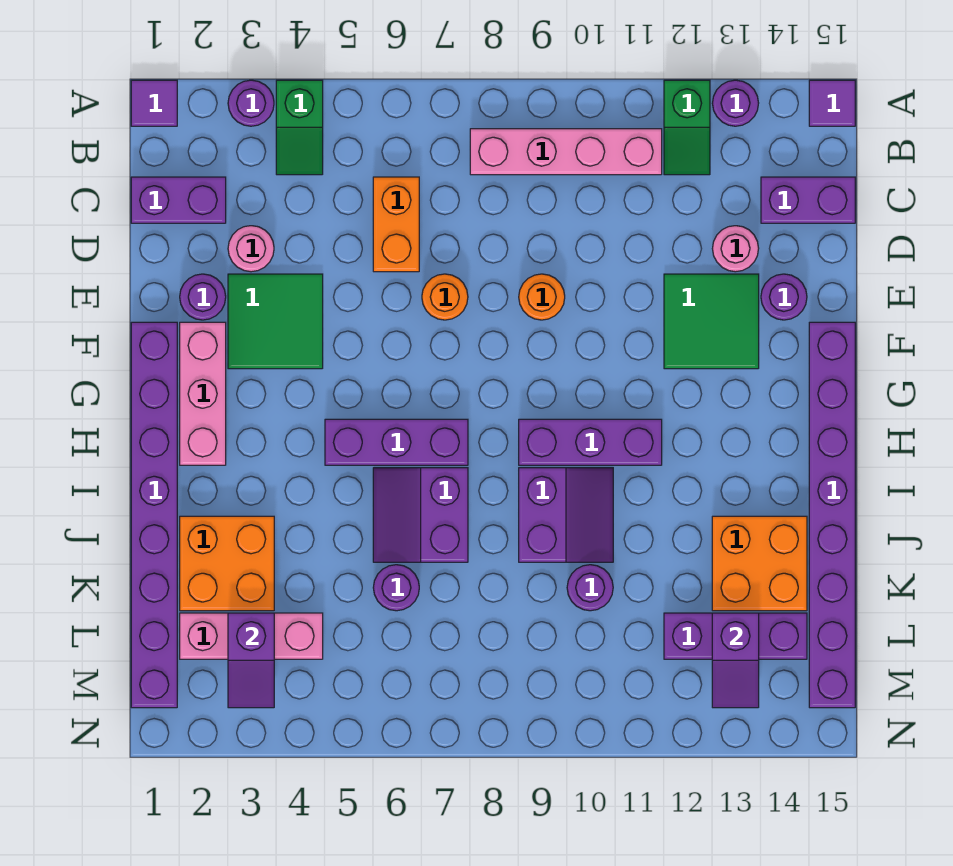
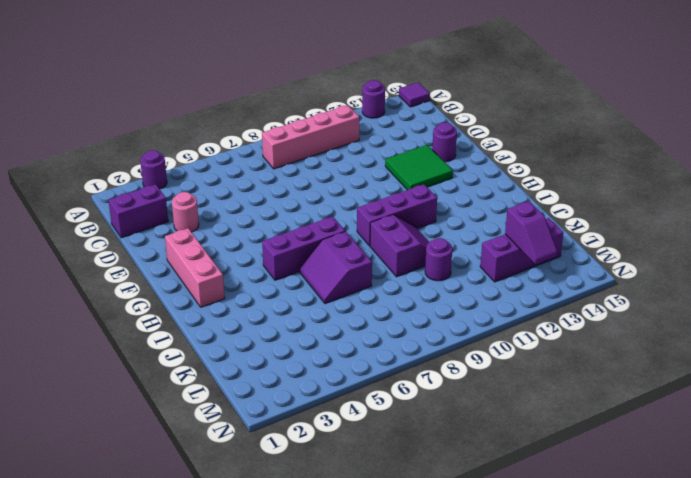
none -> purple tile A1 level 1
none -> green slope A4:B4 level 1 top A
none -> green slope A12:B12 level 1 top A
none -> orange brick C6:D6 level 1

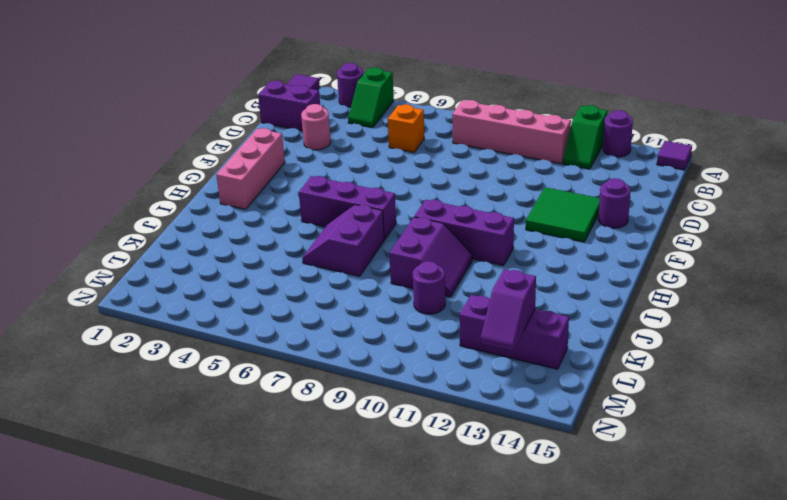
orange brick C6 level 1 -> orange brick C6:D6 level 1
none -> purple brick C14:C15 level 1
none -> pink round brick D13 level 1
none -> purple round brick E2 level 1
none -> green tile E3:F4 level 1

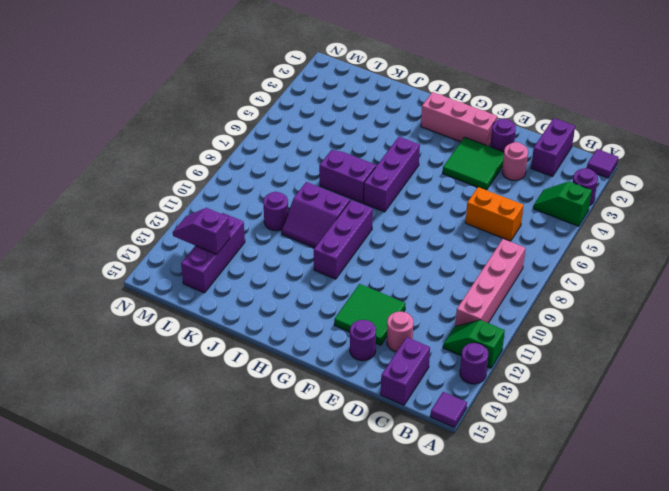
none -> orange round brick E7 level 1
none -> orange round brick E9 level 1
none -> purple brick F1:M1 level 1
none -> purple brick F15:M15 level 1

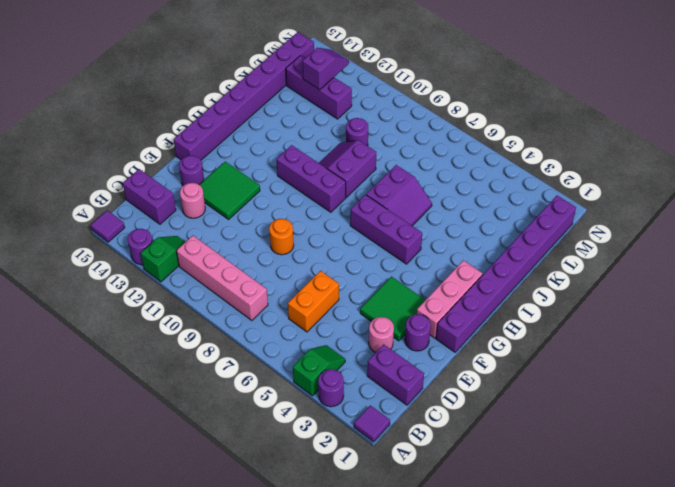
none -> orange round brick E7 level 1
none -> orange brick J2:K3 level 1
none -> orange brick J13:K14 level 1
none -> purple round brick K6 level 1

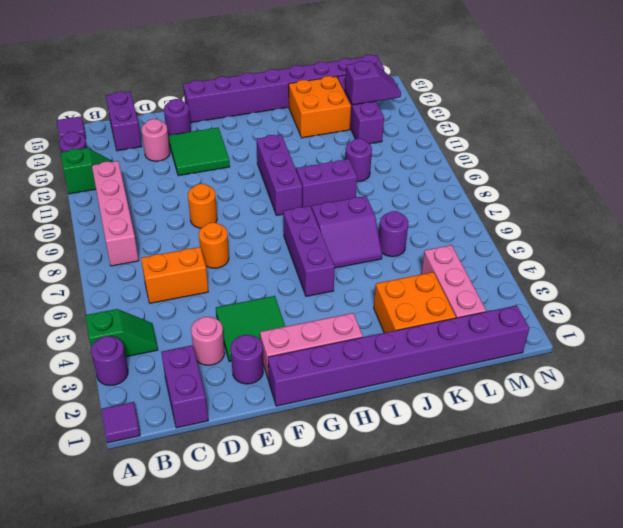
none -> purple slope L3:M3 level 2 top L

